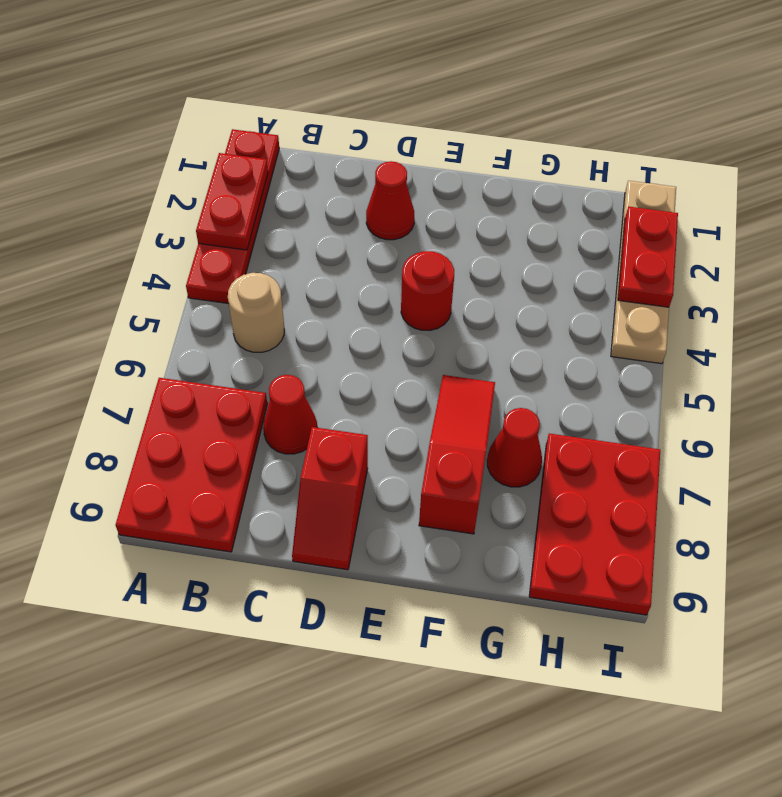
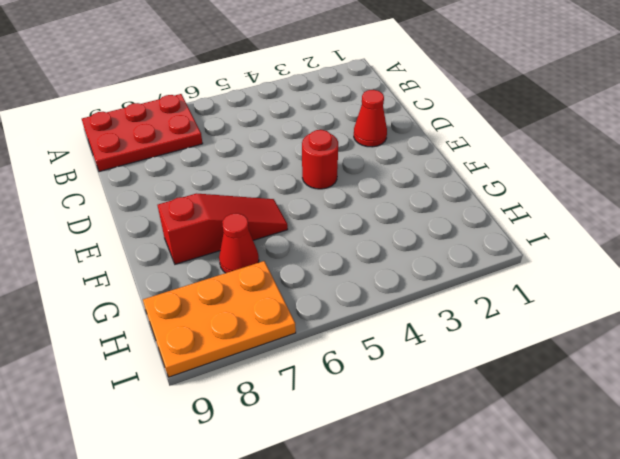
orange plate H7:I9 level 1 -> red plate H7:I9 level 1
none -> red plate A1:A4 level 1
none -> tan round brick B5 level 1
none -> red cone C7 level 1

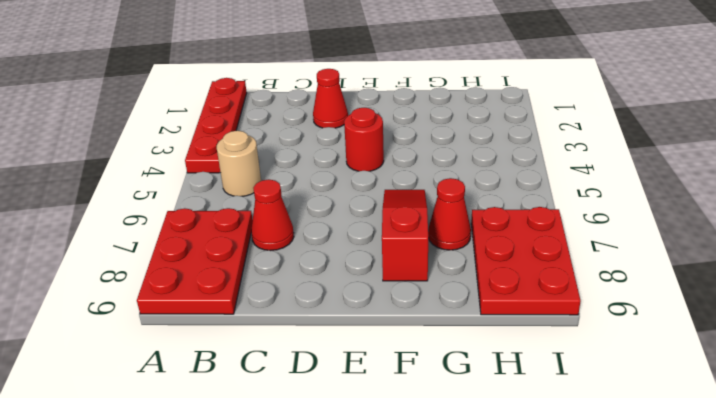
none -> red slope D8:D9 level 1 top 8
none -> tan plate I1:I4 level 1
none -> red plate A2:A3 level 2

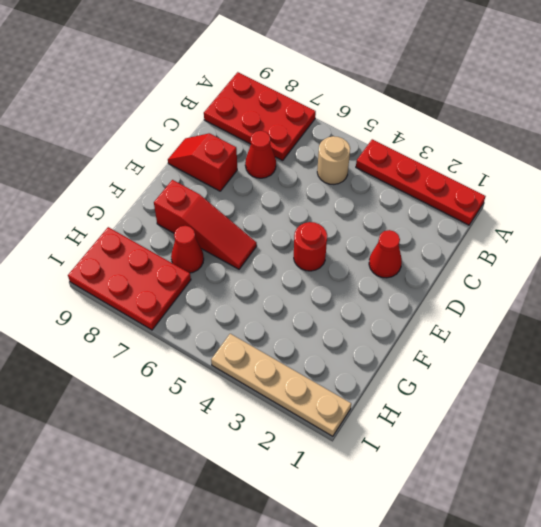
none -> red plate A2:A3 level 2
none -> red plate I2:I3 level 2

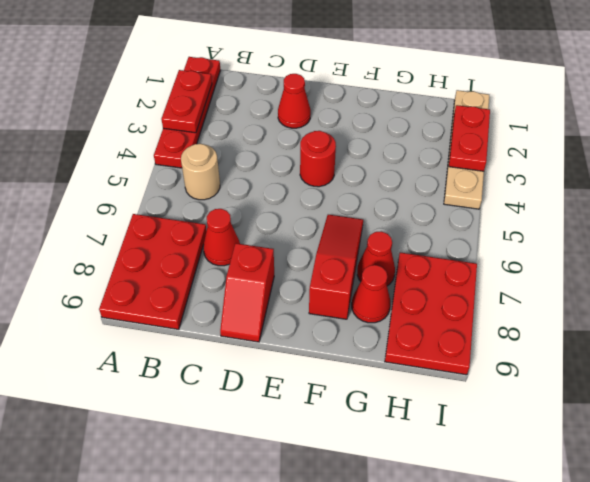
red cone G8 level 1 -> none

